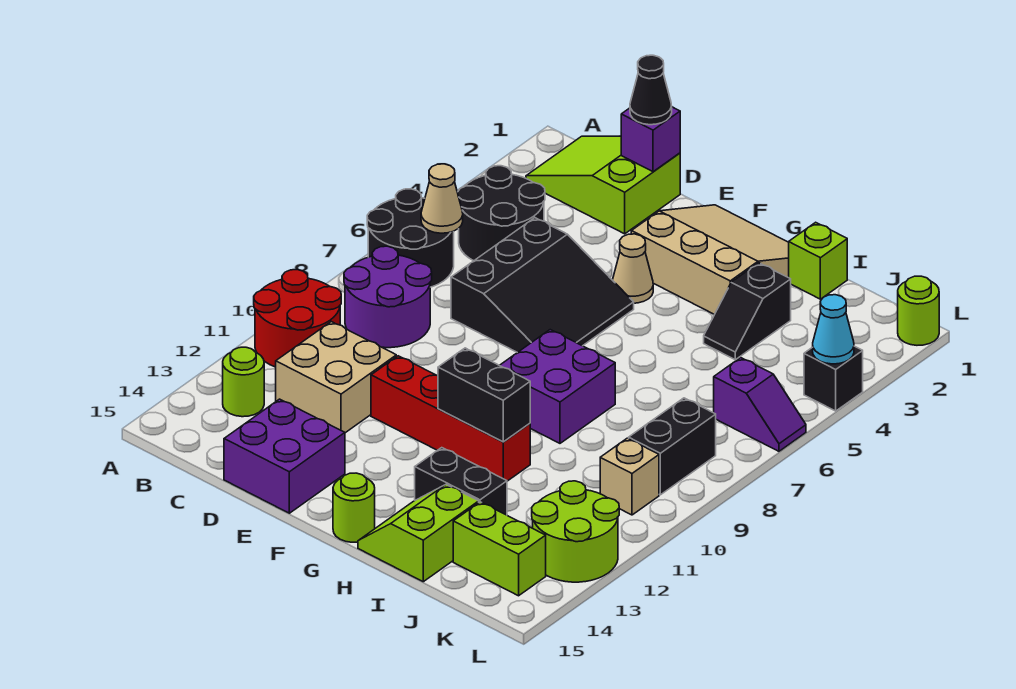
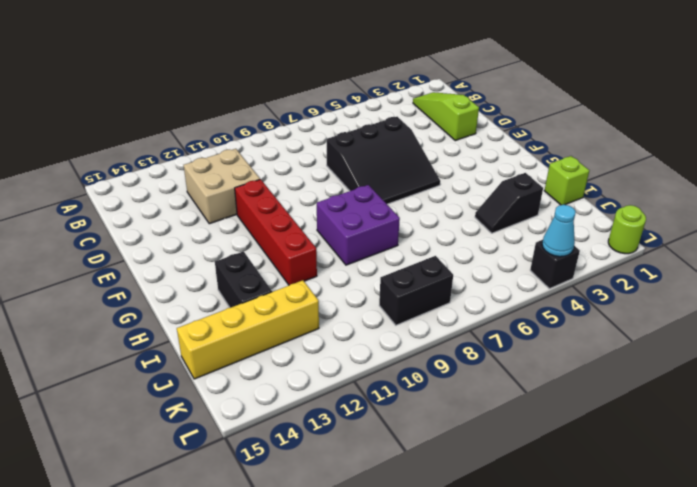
lime slope B2:D2 level 1 top D -> lime slope B1:D2 level 1 top D
yellow brick J12:J15 level 1 -> lime brick J14:K14 level 1
none -> black round brick A6:B7 level 1
none -> red round brick A10:B11 level 1
none -> black round brick B4:C5 level 1
none -> purple round brick B8:C9 level 1

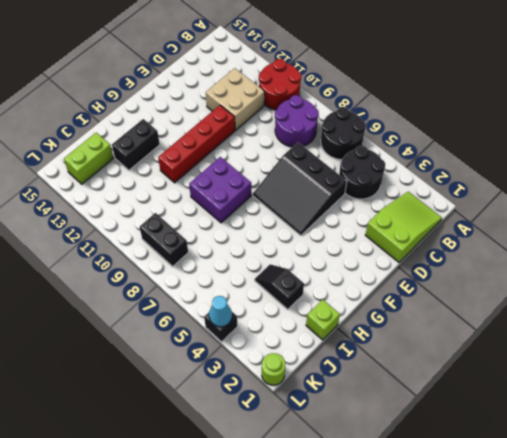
none -> lime round brick B13 level 1
none -> purple brick D14:E15 level 1
none -> tan slope F1:H3 level 1 top 3
none -> tan cone F4 level 1

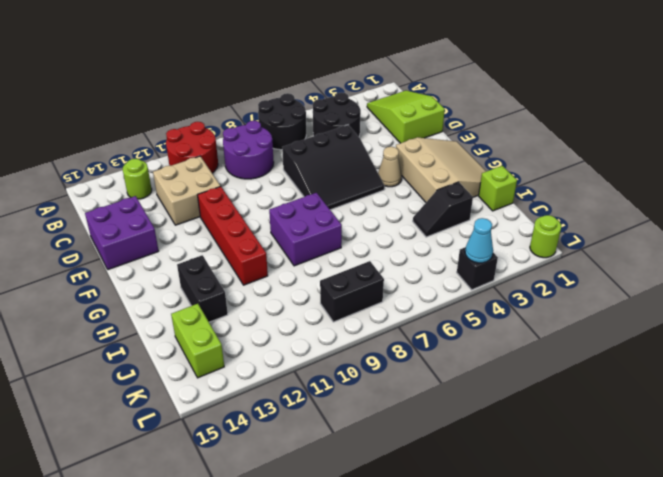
none -> lime round brick G15 level 1
none -> lime slope H14:I15 level 1 top I
none -> purple slope K6:L6 level 1 top K
none -> tan brick K10 level 1

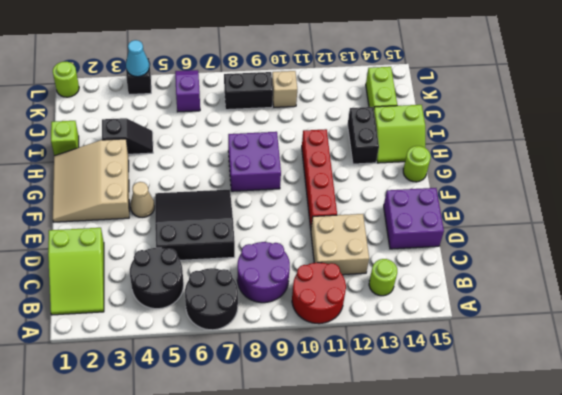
none -> lime round brick K12:L13 level 1
none -> tan cone B6 level 2
none -> purple brick D1 level 2
none -> black brick G11:H11 level 2

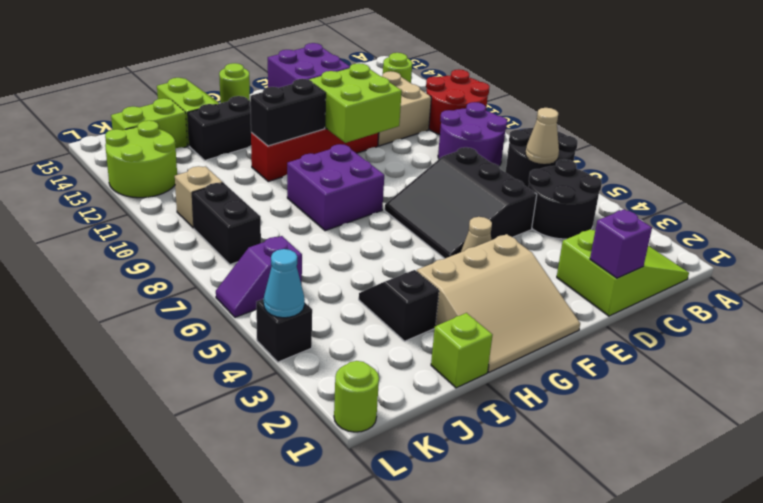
lime brick E10:F11 level 2 -> none
none -> black cone D1 level 3

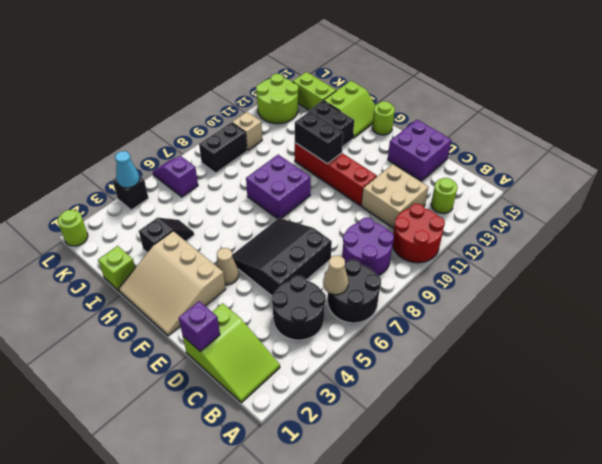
none -> black cone D1 level 3

